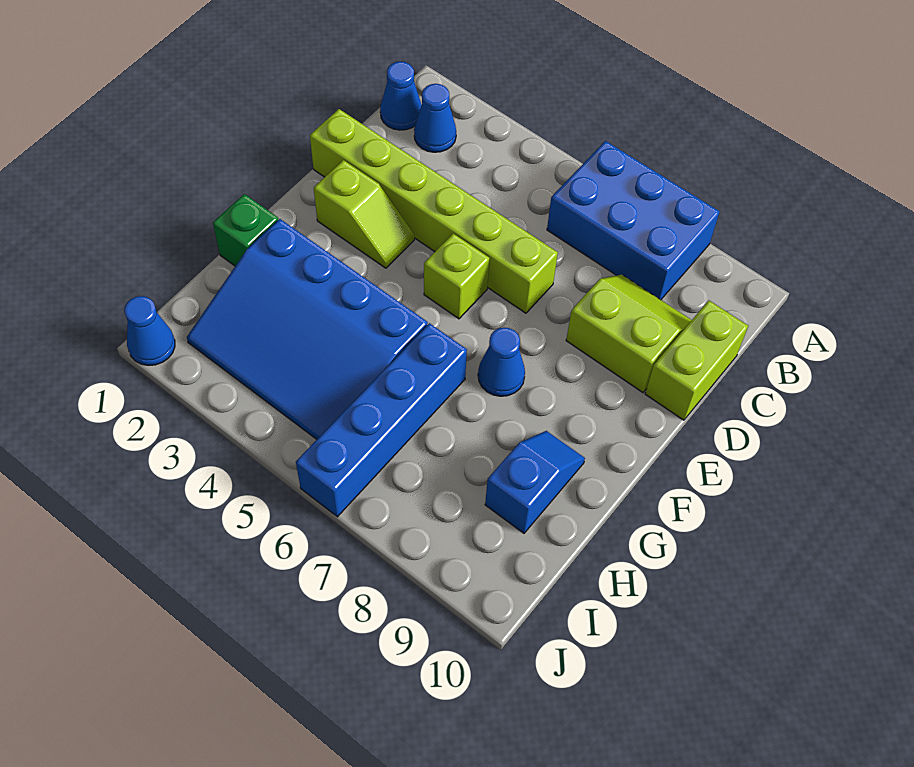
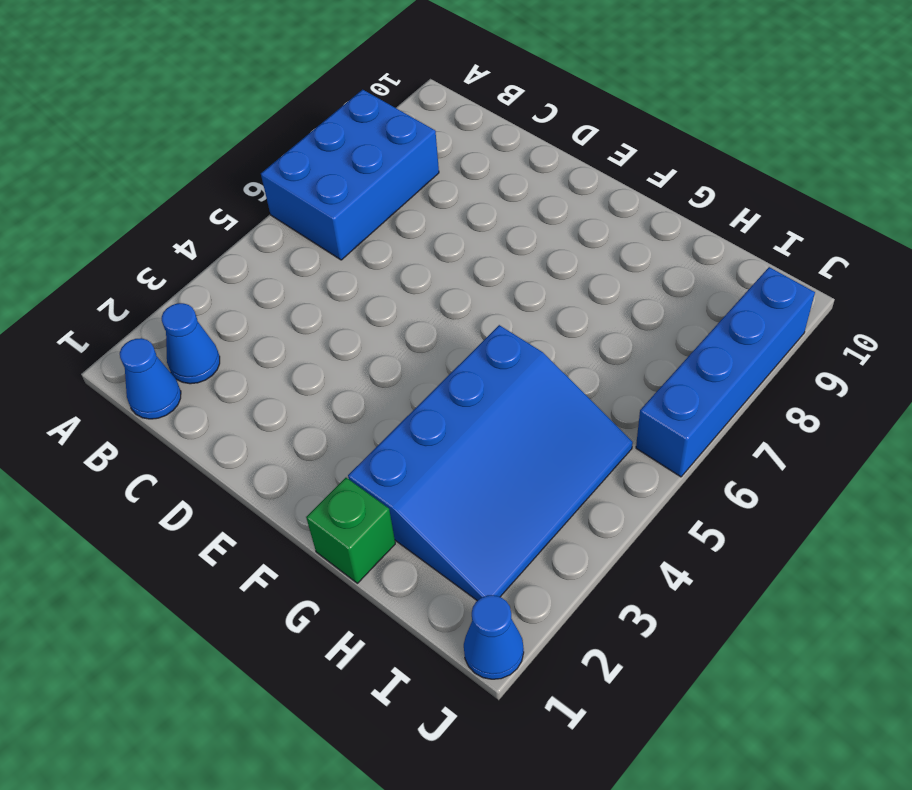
blue brick J6:J9 level 1 -> blue brick G6:J6 level 1
none -> lime slope C8:D9 level 1 top D
none -> lime brick C10:D10 level 1
none -> lime brick D1:D6 level 1

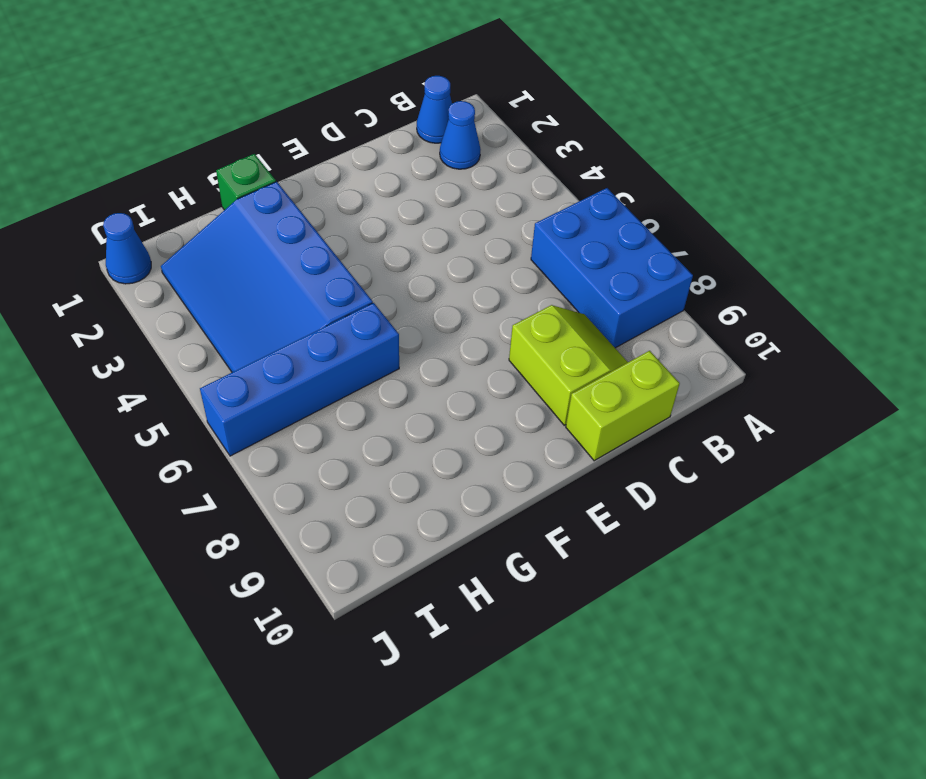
none -> lime brick D1:D6 level 1
none -> lime slope E2:E3 level 1 top 2
none -> lime brick E5 level 1

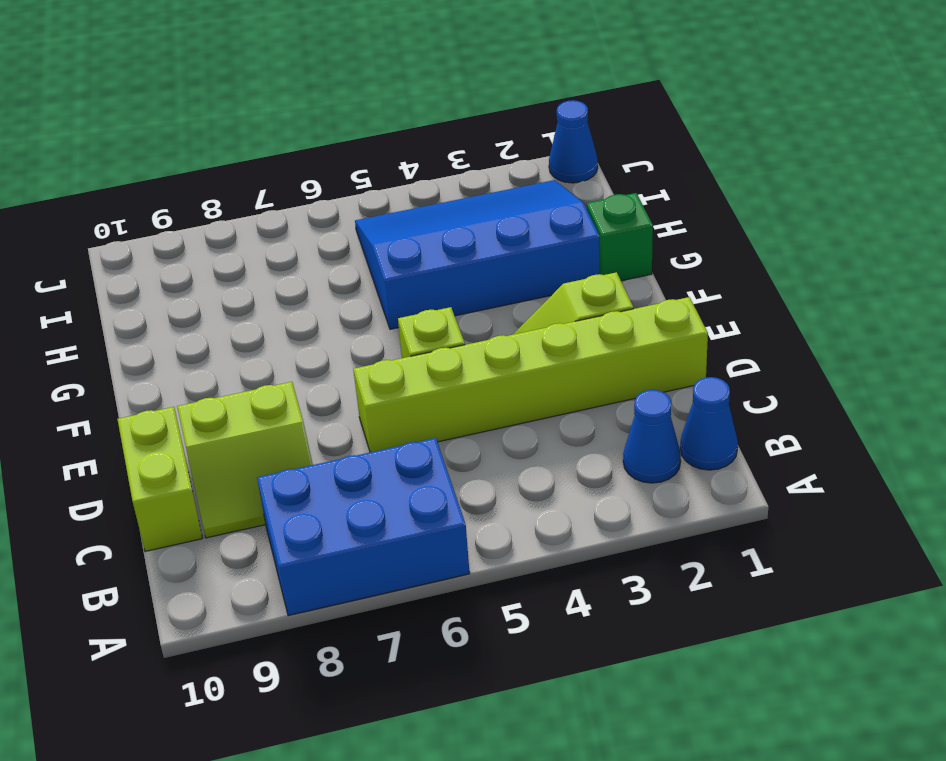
none -> blue cone F7 level 1
none -> blue brick G6:J6 level 1
none -> blue slope G9:H9 level 1 top H

